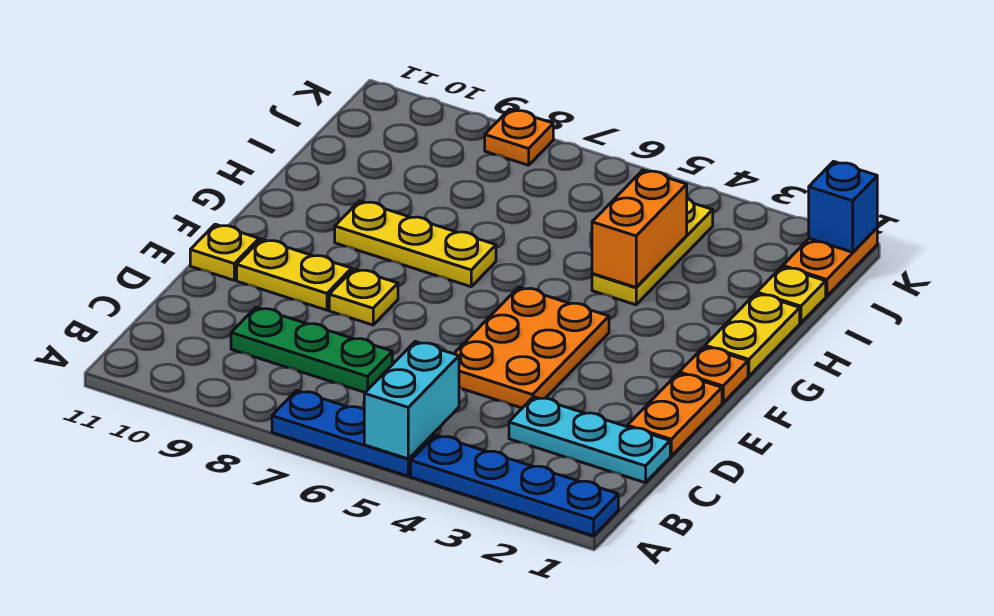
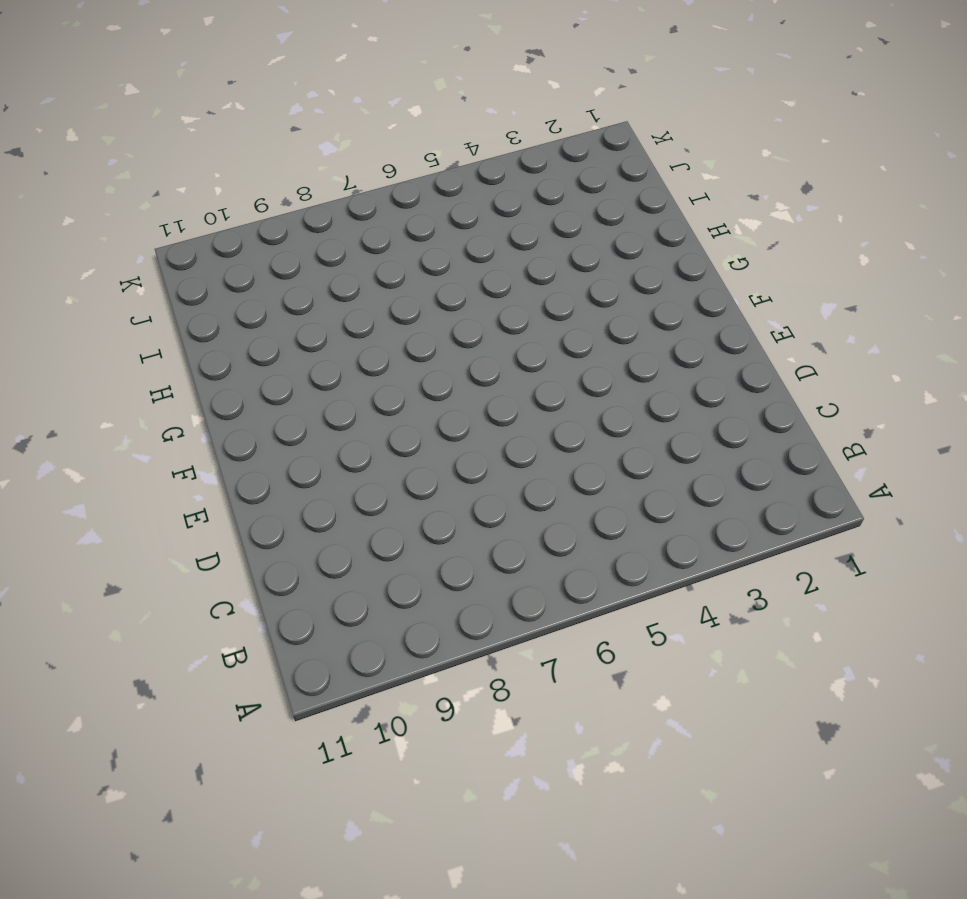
none -> blue plate A1:A4 level 1
none -> blue plate A5:A7 level 1
none -> cyan plate C1:C3 level 1

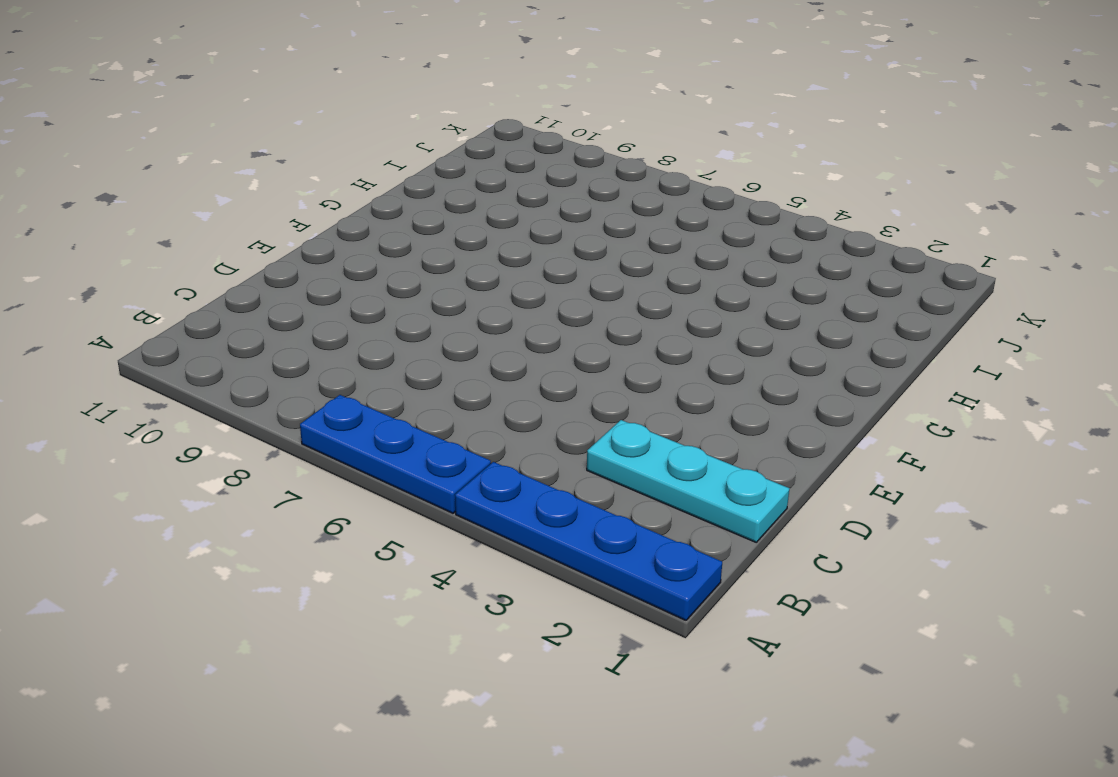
none -> green plate C7:C9 level 1
none -> orange plate D1:E1 level 1
none -> orange plate D4:F5 level 1

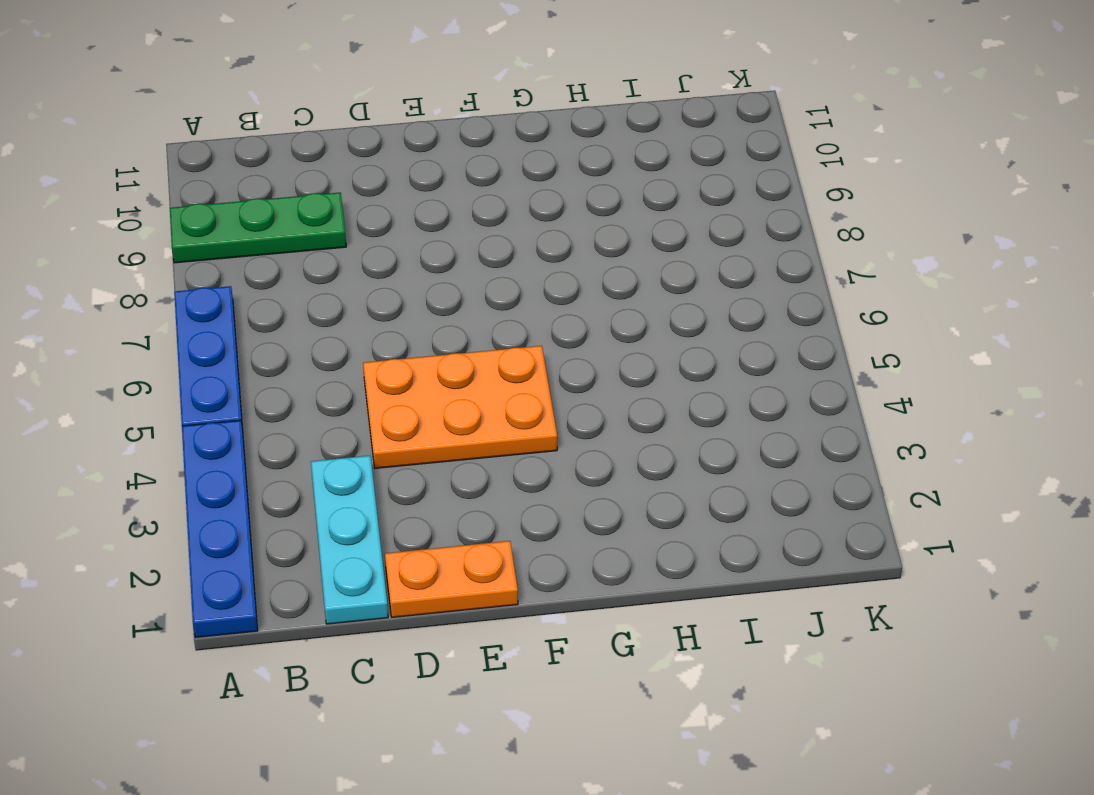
green plate A9:C9 level 1 -> green plate C7:C9 level 1
none -> yellow plate E8 level 1
none -> yellow plate E9:E10 level 1
none -> yellow plate E11 level 1

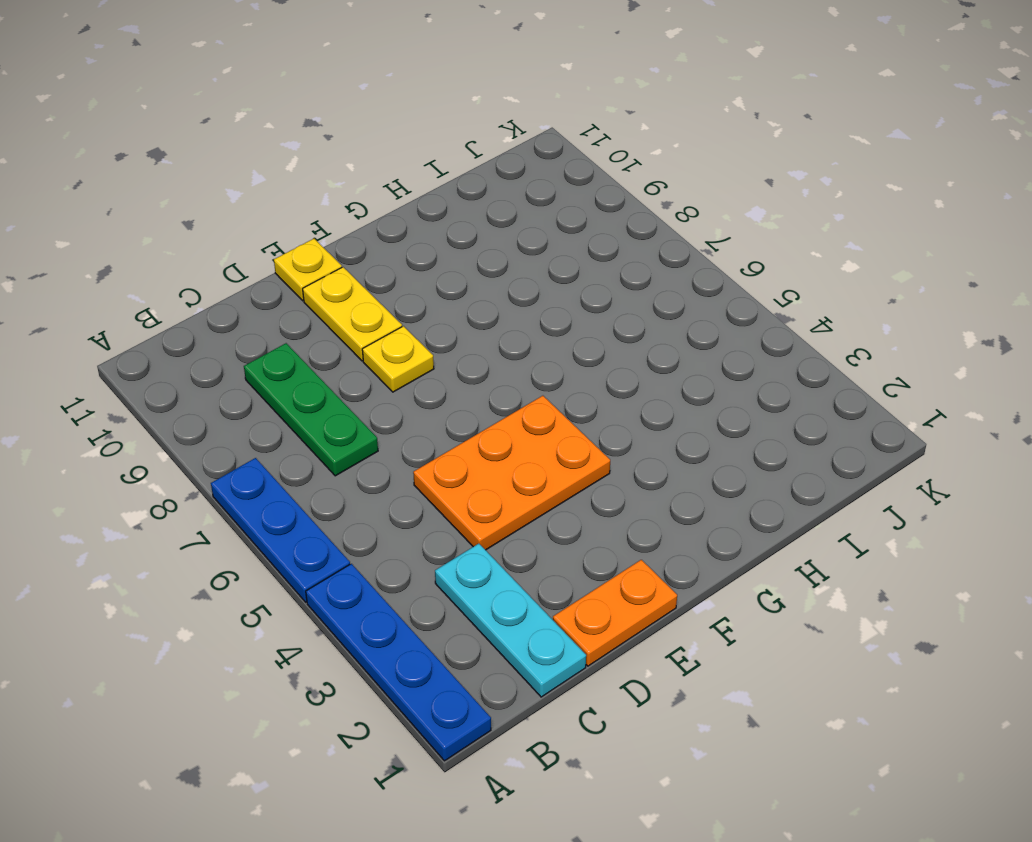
none -> orange plate F1 level 1
none -> yellow plate G1:H1 level 1
none -> yellow plate G7:G9 level 1

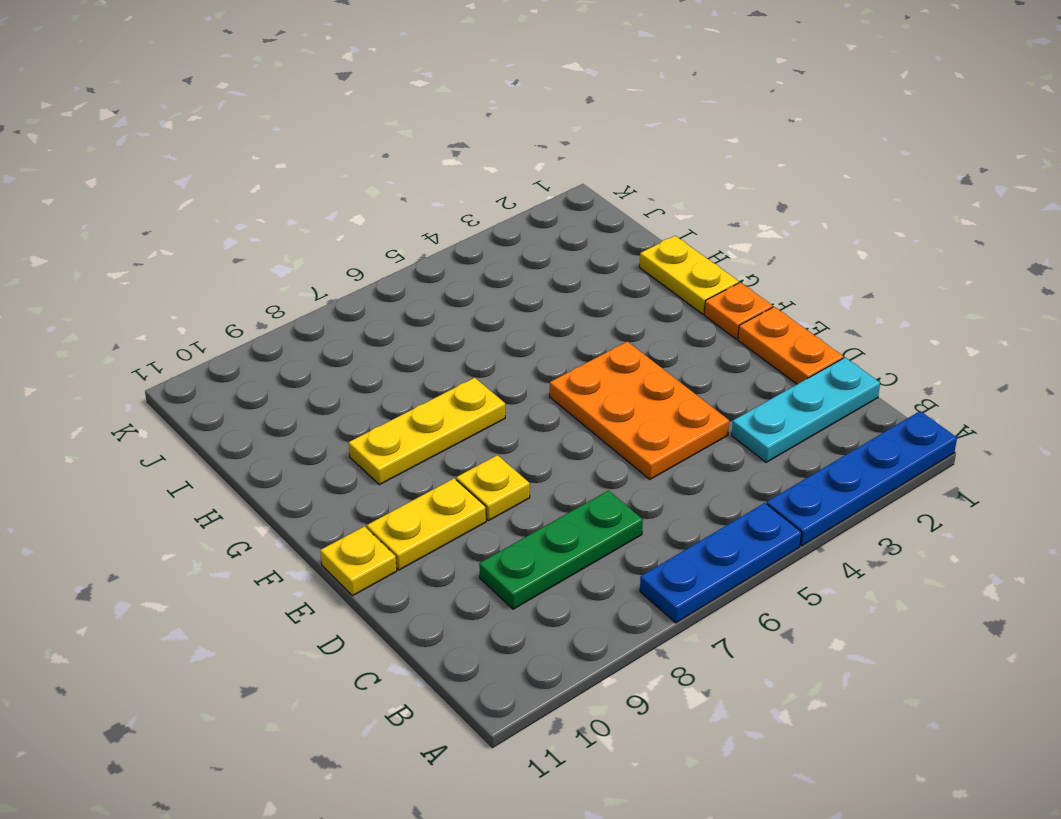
none -> yellow plate H4:J4 level 1
none -> yellow plate I1 level 1
none -> orange plate J1:K1 level 1

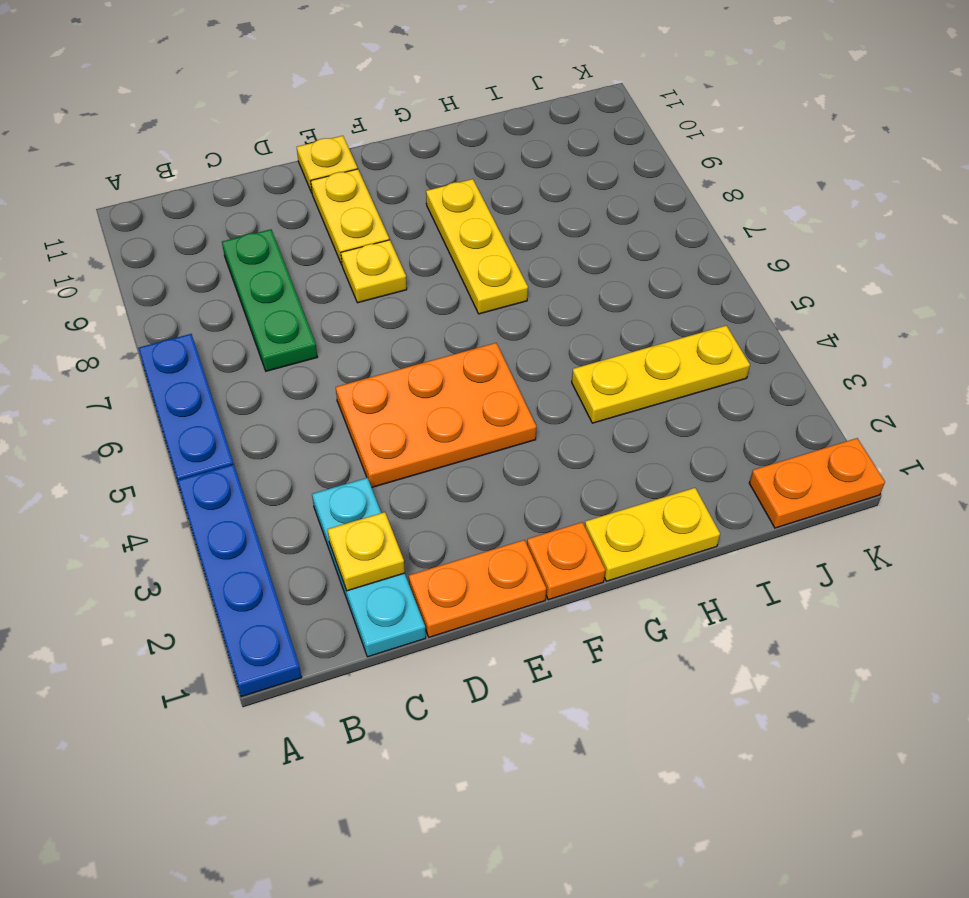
yellow plate C2 level 2 -> yellow plate I1 level 1
none -> orange plate K8 level 1
none -> cyan brick A5:B5 level 2
none -> orange brick H4:I4 level 2

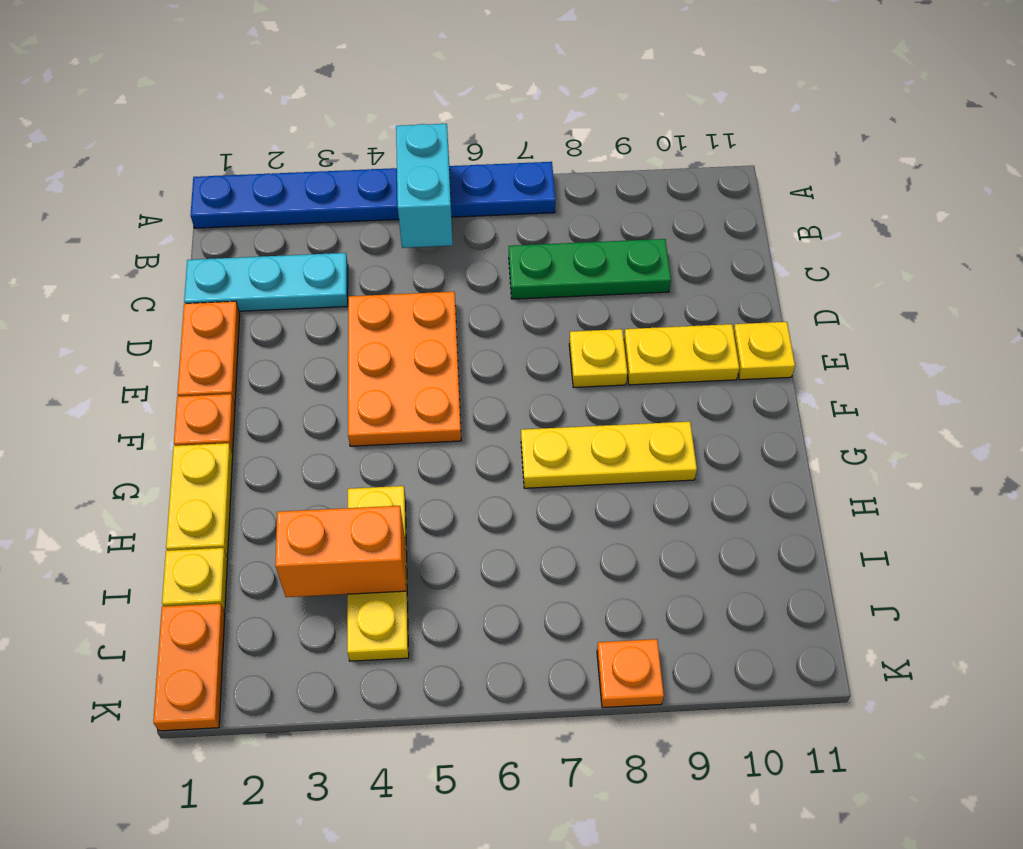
orange brick I3:I4 level 2 -> orange brick H4:I4 level 2
none -> blue brick K1 level 2

